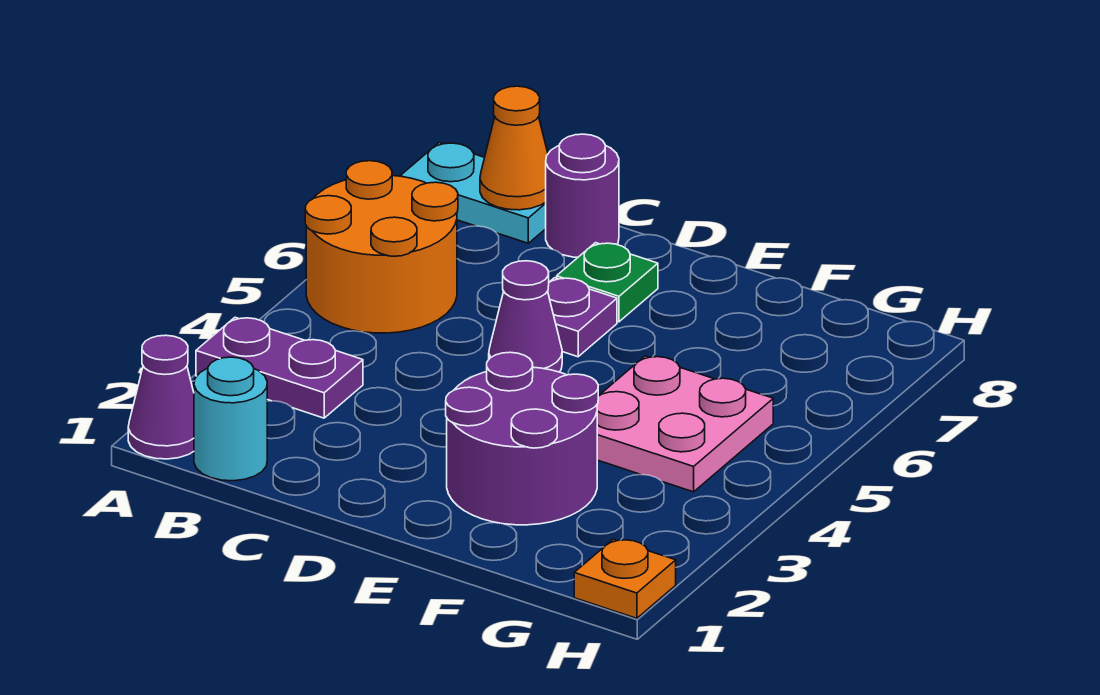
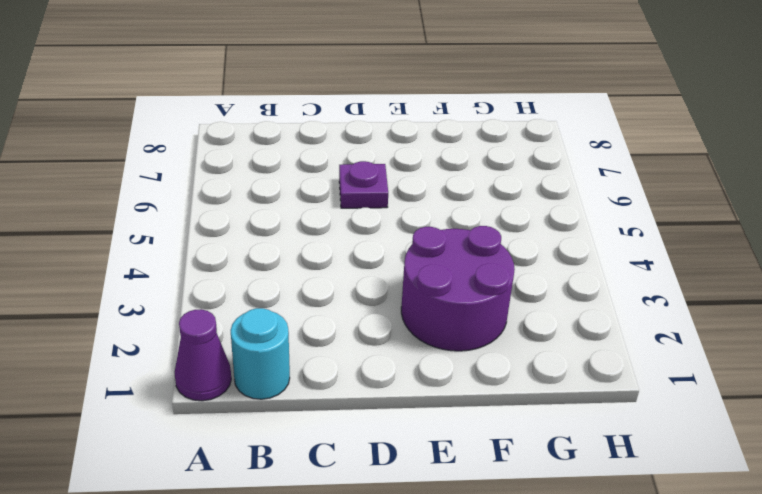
none -> purple plate A3:B3 level 1
none -> orange round brick A5:B6 level 1
none -> cyan plate A8:B8 level 1

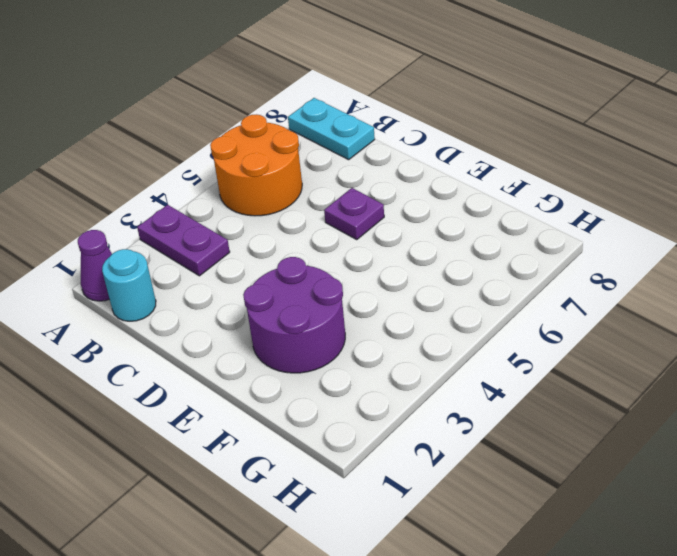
none -> purple round brick C8 level 1
none -> purple cone D5 level 1
none -> green plate D7 level 1

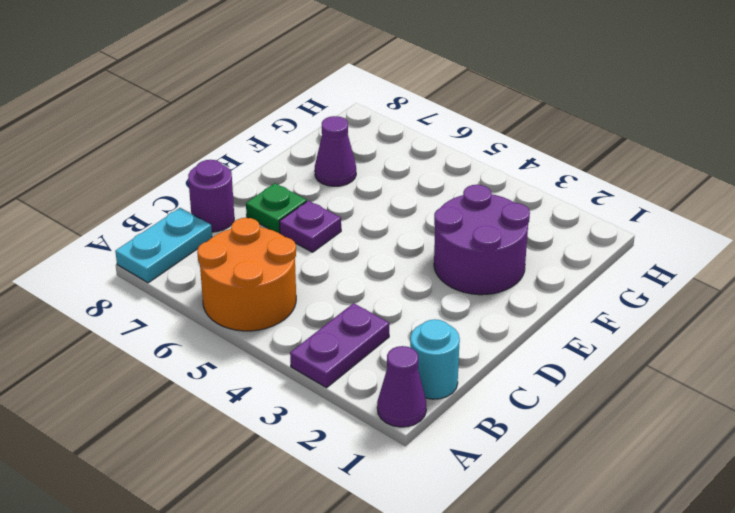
purple cone F7 level 1 -> purple cone D5 level 1
none -> pink plate F4:G5 level 1
none -> orange plate H1 level 1
none -> orange cone B8 level 2

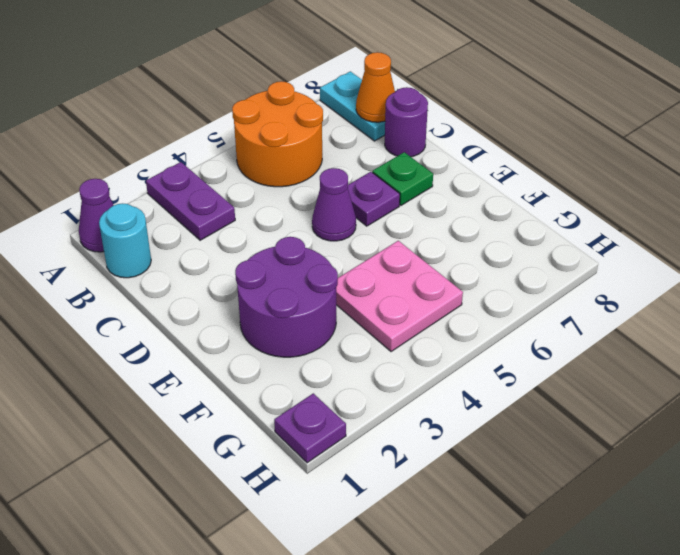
purple plate H1 level 1 -> orange plate H1 level 1

